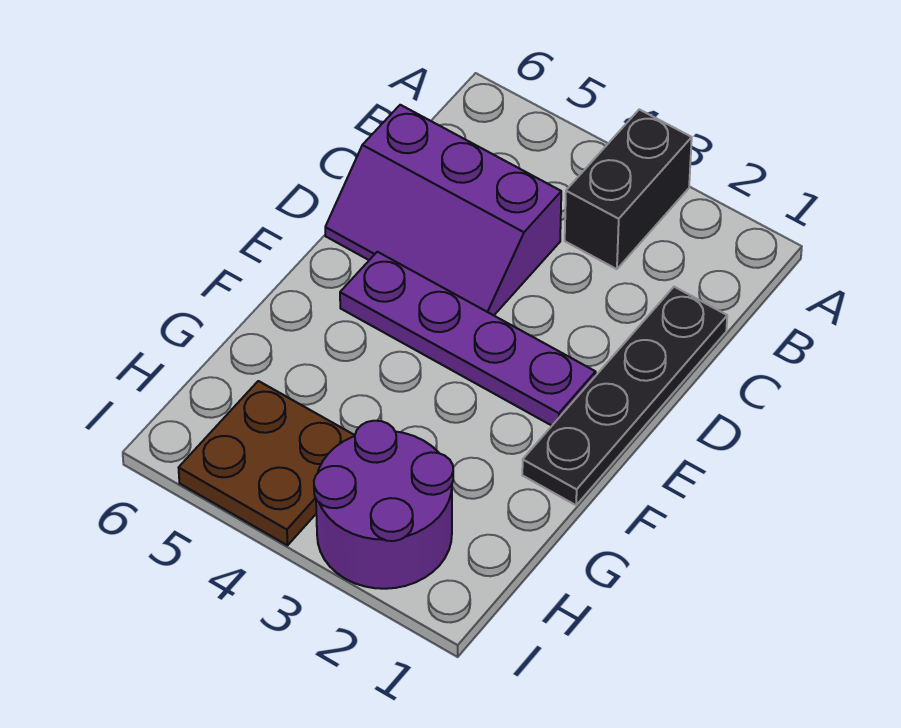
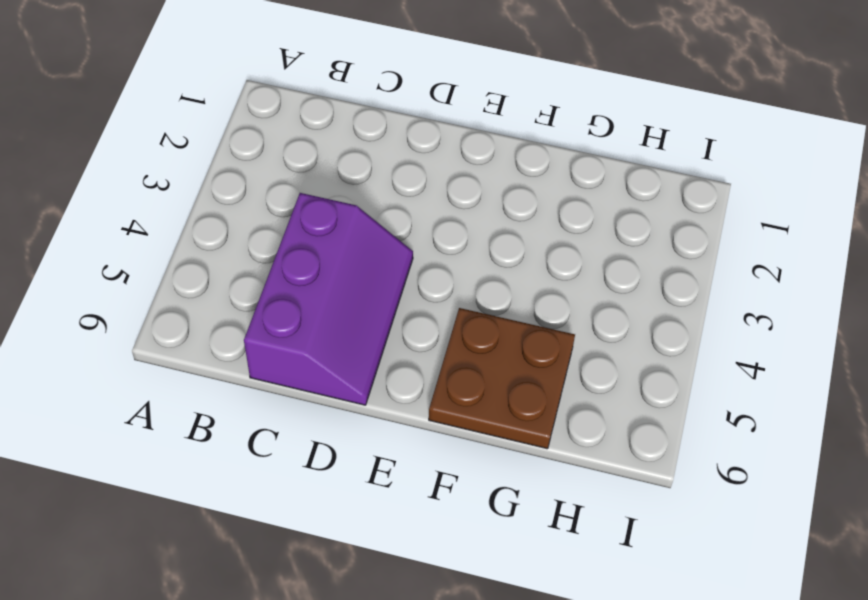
brown plate F5:G6 level 1 -> brown plate H4:I5 level 1
none -> black brick A3:B3 level 1
none -> black plate C1:F1 level 1

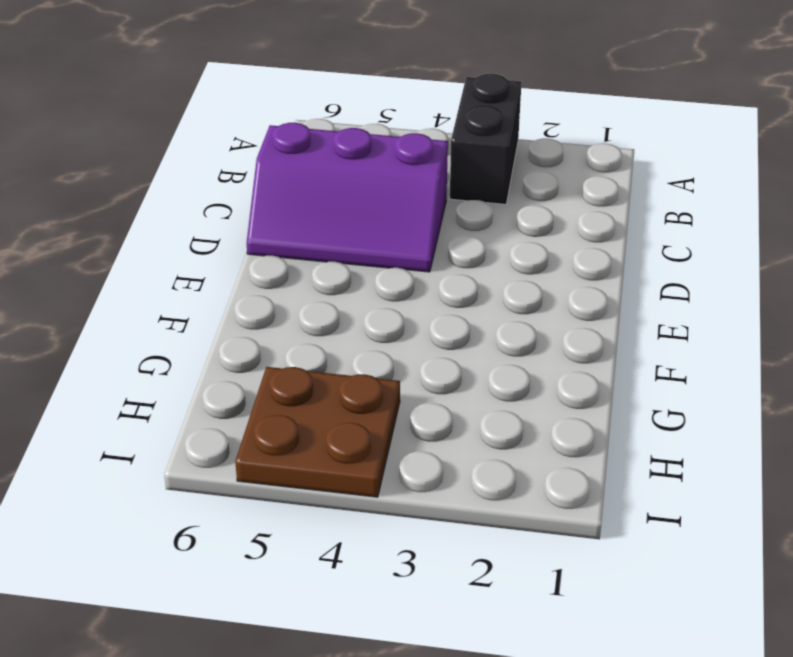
none -> black plate C1:F1 level 1
none -> purple plate E2:E5 level 1

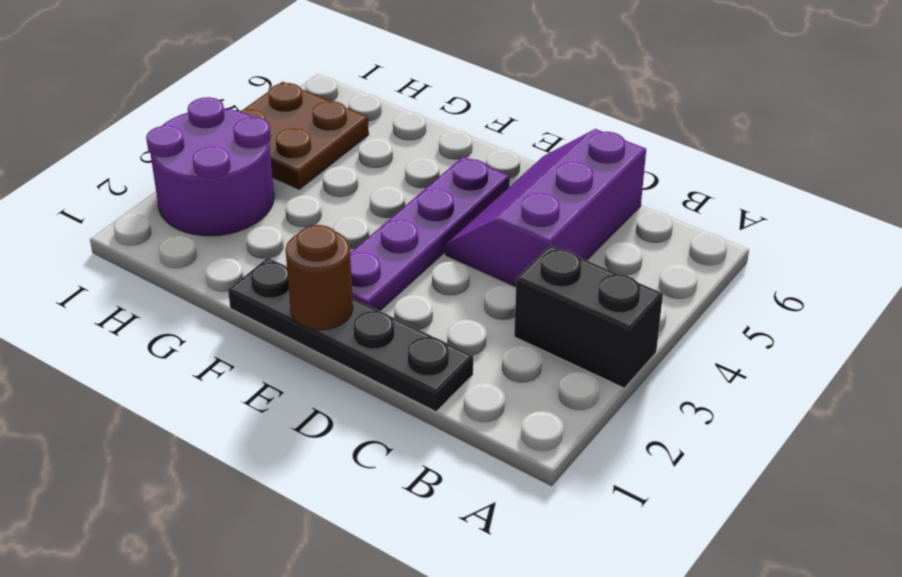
brown round brick E1 level 2 -> none

